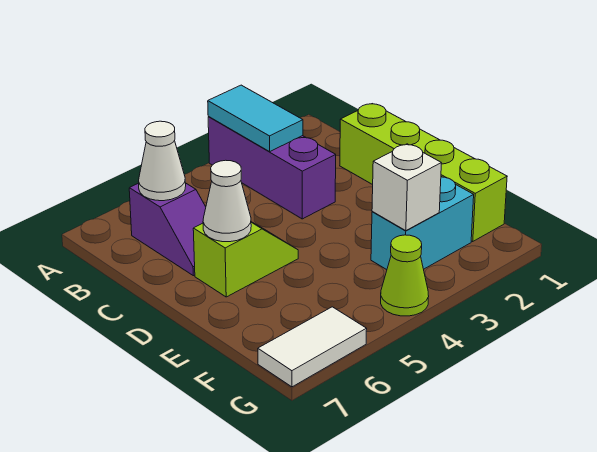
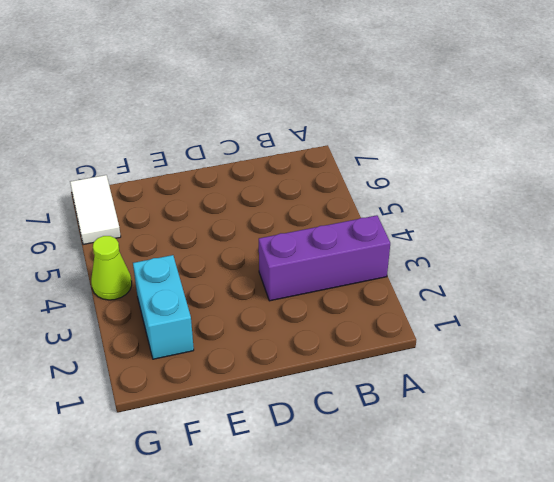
none -> purple slope B6:C6 level 1 top B
none -> lime brick C1:F1 level 1

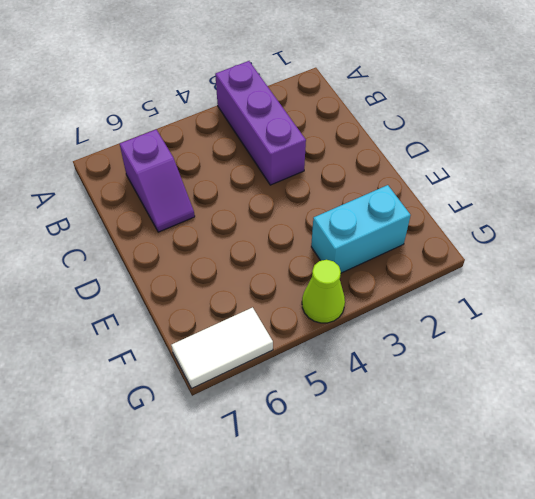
none -> lime brick C1:F1 level 1
none -> lime slope D5:D6 level 1 top 6

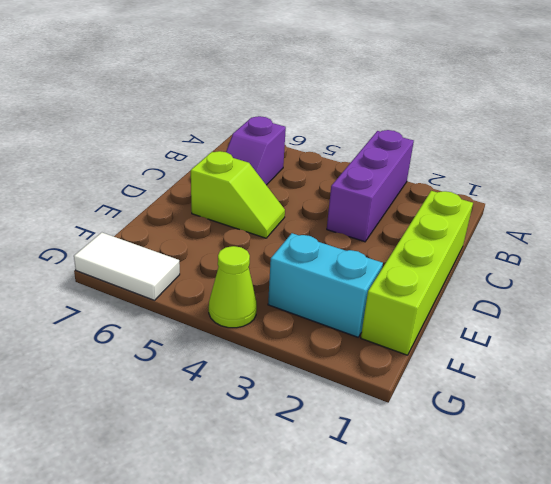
none -> cyan tile A3:B3 level 2
none -> white cone B6 level 2

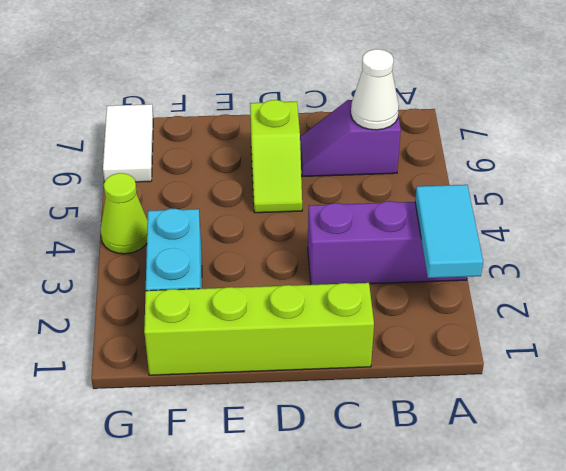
cyan tile A2:A3 level 2 -> cyan tile A3:B3 level 2
none -> white cone D6 level 2
none -> white brick F3 level 2

